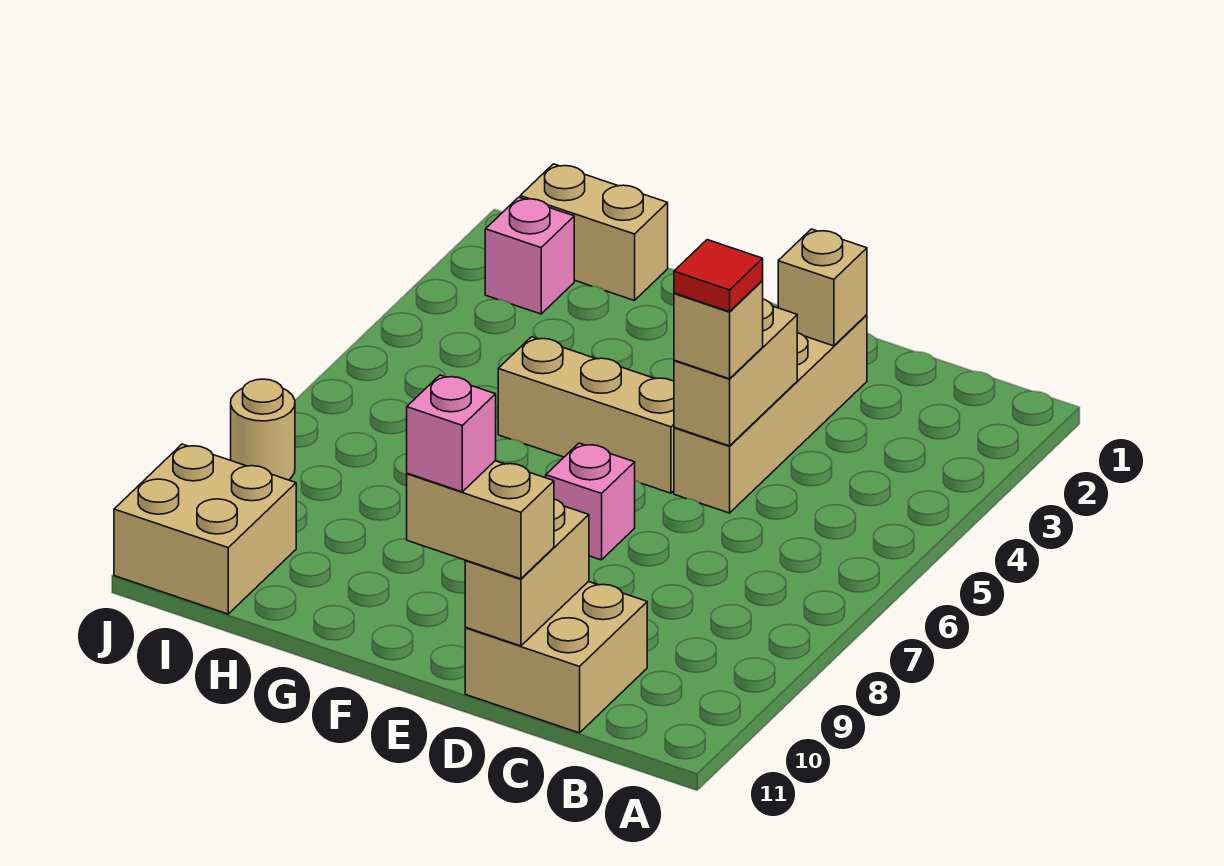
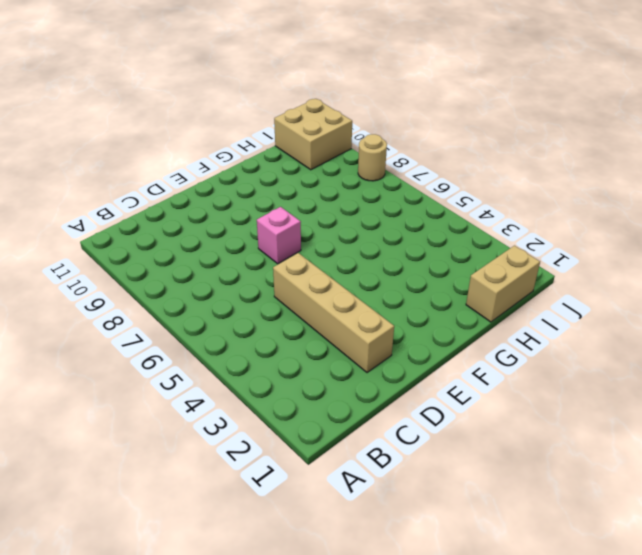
none -> tan brick C10:D11 level 1
none -> tan brick E5:G5 level 1
none -> pink brick I2 level 1

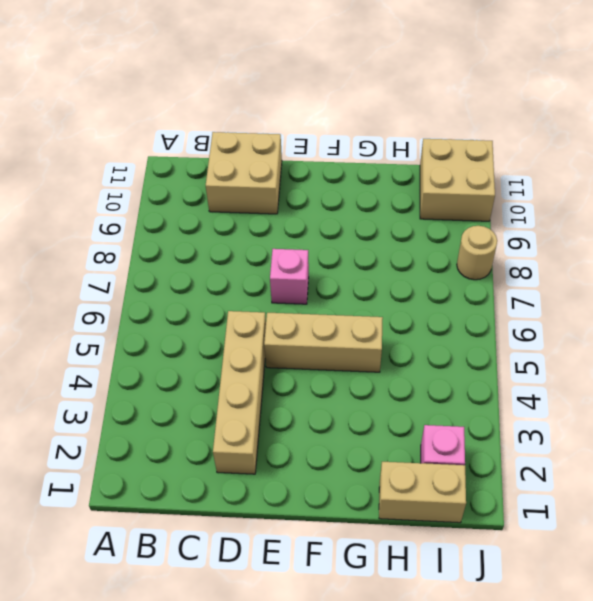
none -> tan brick D2 level 2
none -> tan brick D4:D5 level 2
none -> tan brick D10:D11 level 2

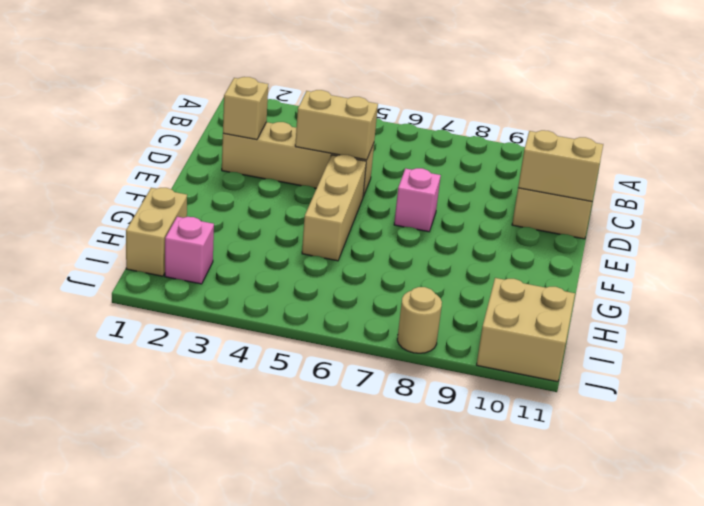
none -> tan brick D5 level 3
none -> tan brick D11:E11 level 3
none -> red tile D5 level 4

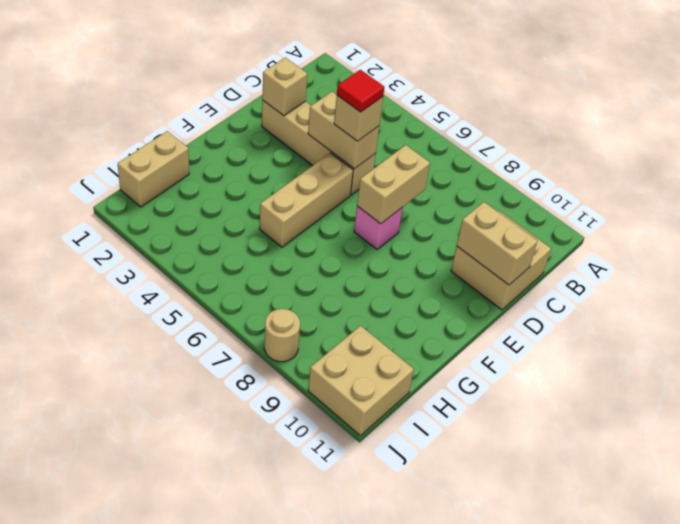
tan brick D7:E7 level 2 -> tan brick D11:E11 level 3
none -> pink brick I2 level 1
none -> pink brick E11 level 4

